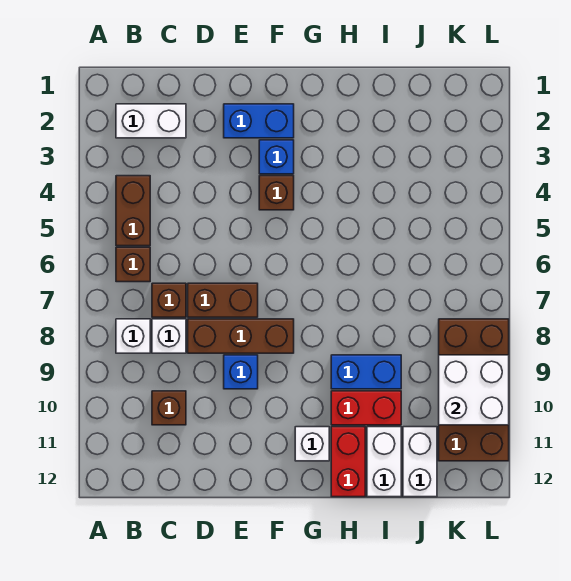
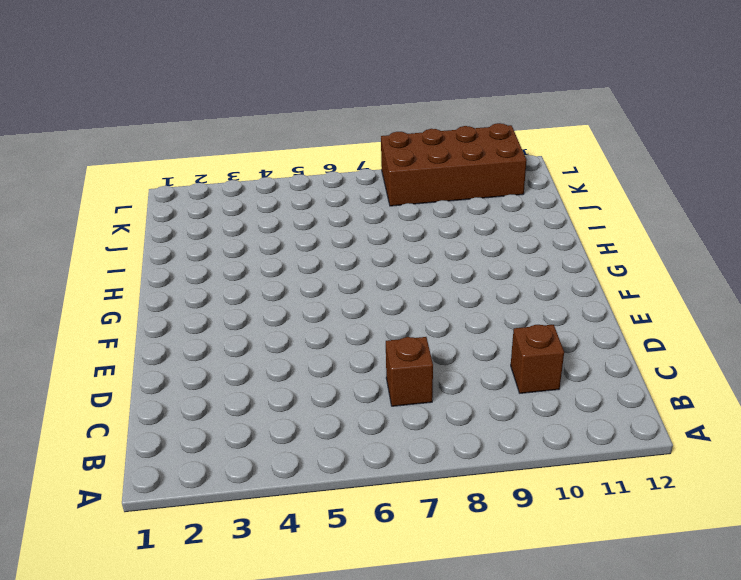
none -> white brick B2:C2 level 1
none -> brown brick B4:B5 level 1
none -> brown brick B6 level 1

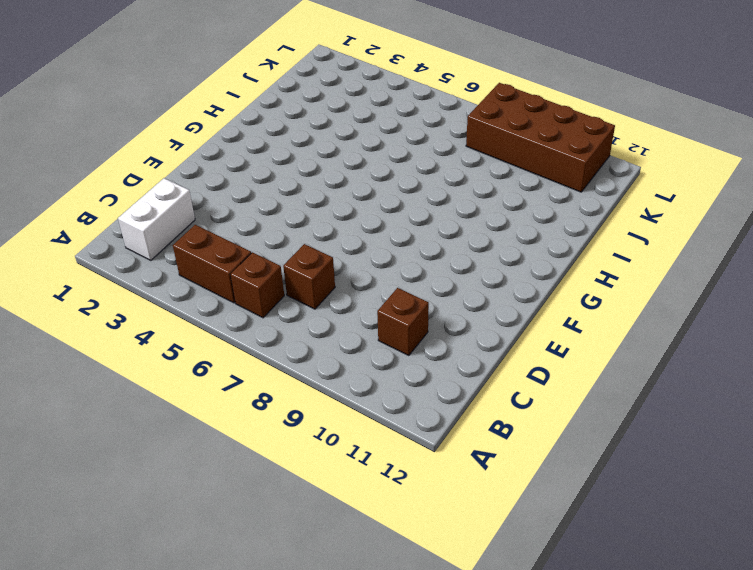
none -> white brick B8 level 1
none -> white brick C8 level 1
none -> brown brick D7:E7 level 1

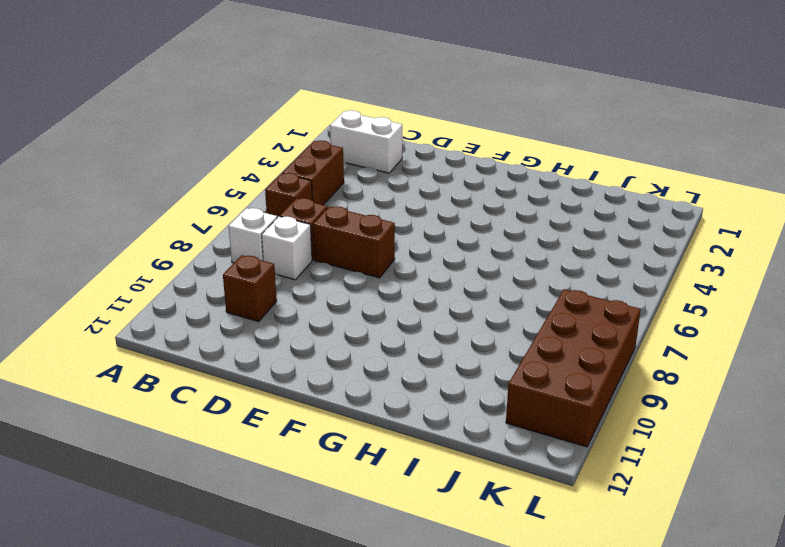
none -> brown brick D8:F8 level 1
none -> blue brick E2:F2 level 1
none -> blue brick E9 level 1

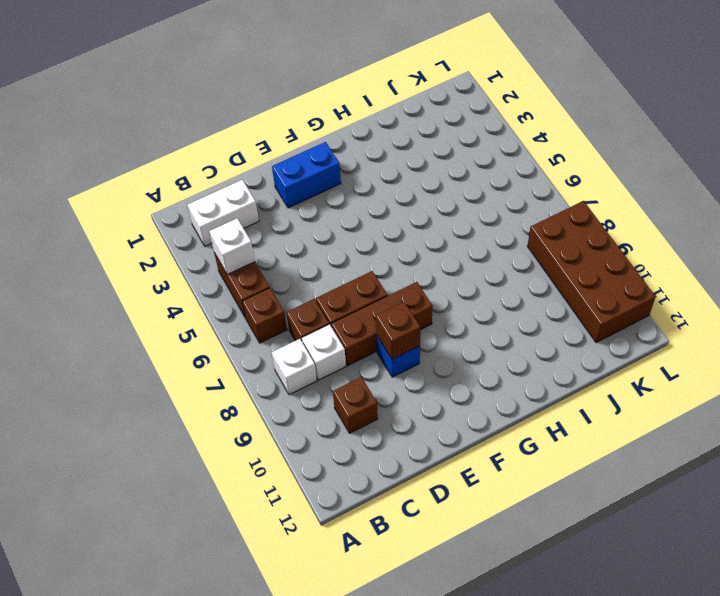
white brick B4 level 2 -> white brick G11 level 1
brown brick E9 level 2 -> brown brick F4 level 1
none -> blue brick F3 level 1
none -> blue brick H9:I9 level 1
none -> red brick H10:I10 level 1

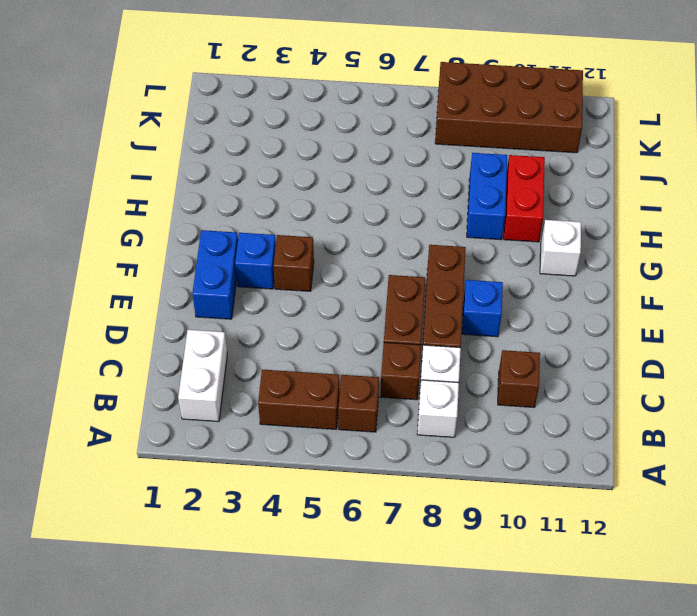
none -> red brick H11:H12 level 1
none -> white brick I11:I12 level 1
none -> white brick J11:J12 level 1

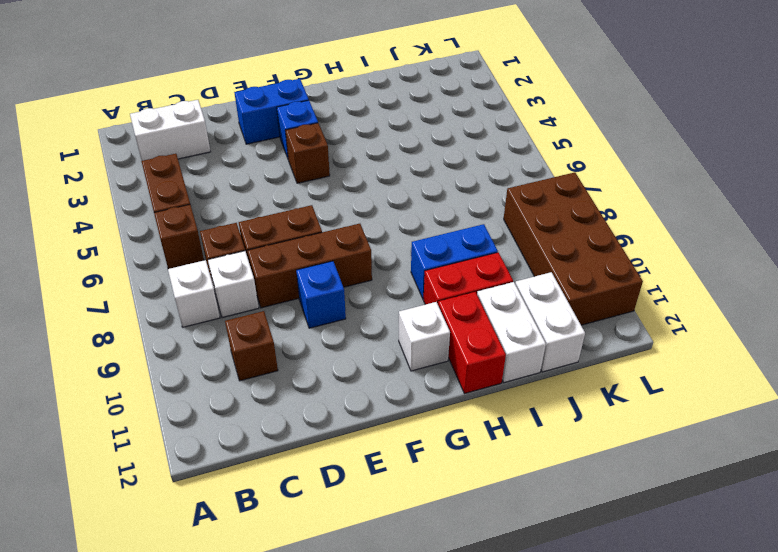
none -> white brick K9:L10 level 2

